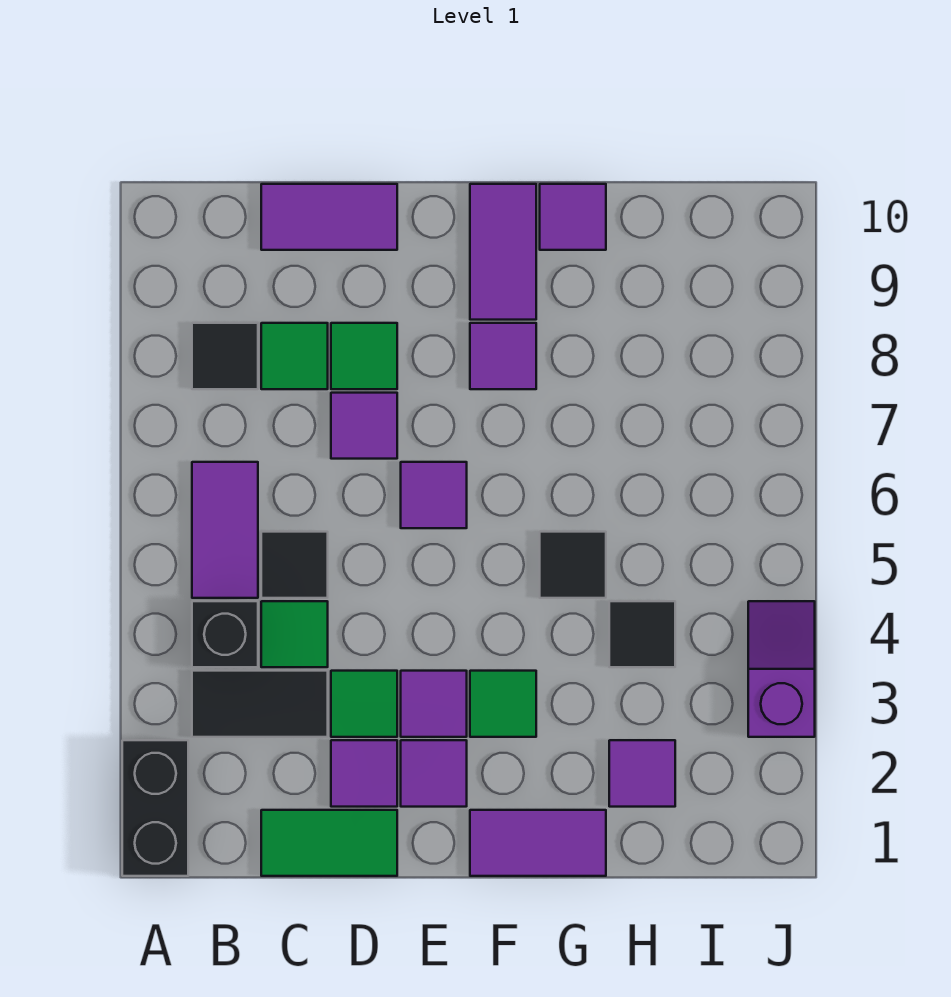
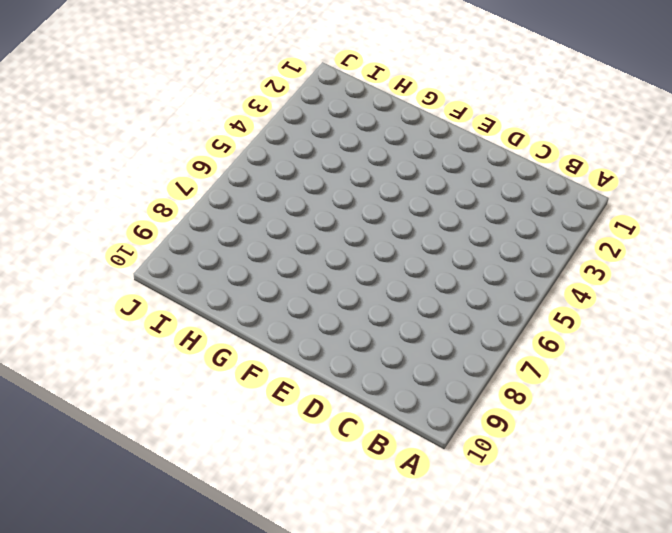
none -> black brick A1:A2 level 1
none -> black tile B3:C3 level 1
none -> black brick B4 level 1

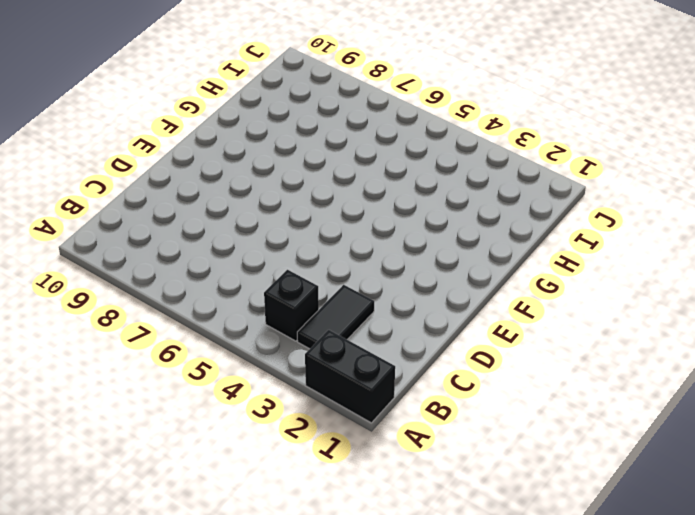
none -> purple tile B5:B6 level 1
none -> black tile B8 level 1
none -> green tile C1:D1 level 1

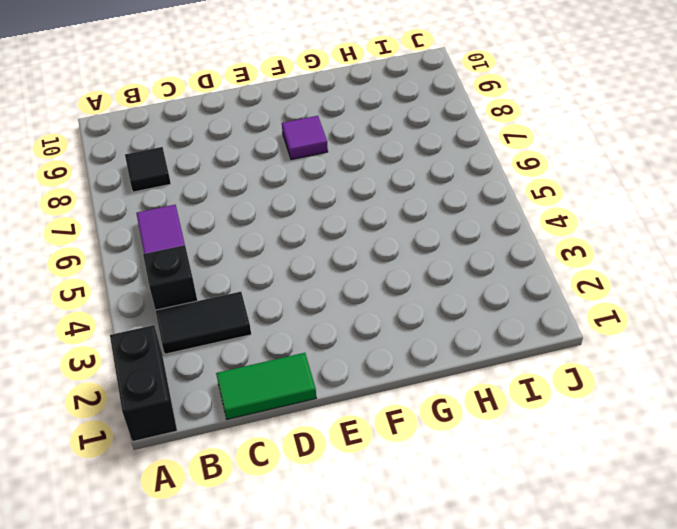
none -> green tile C4 level 1
none -> black tile C5 level 1
none -> green tile C8 level 1

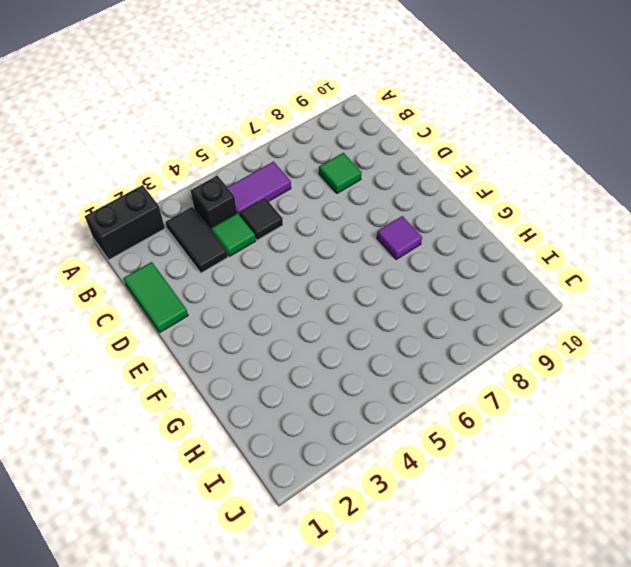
none -> black tile B8 level 1
none -> purple tile C10:D10 level 1
none -> purple tile D2 level 1

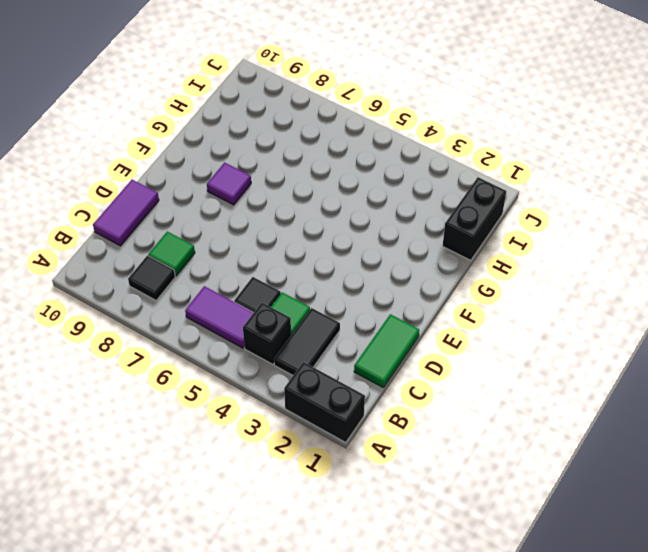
black brick H1:I1 level 1 -> none
none -> purple tile D2 level 1
none -> green tile D3 level 1
none -> purple tile D7 level 1

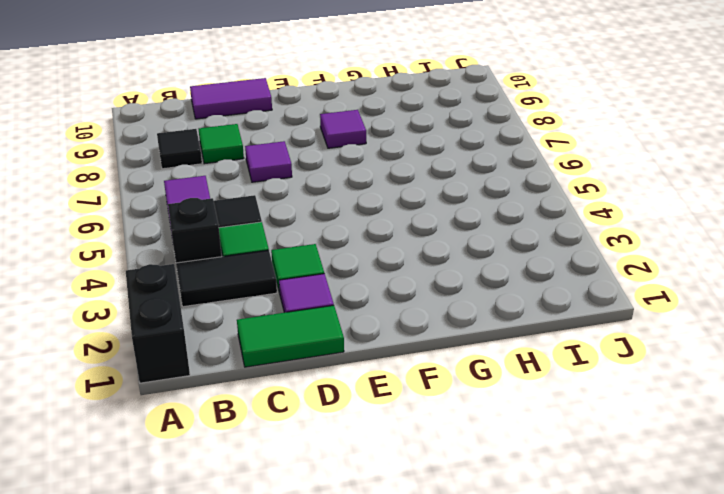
none -> green tile D8 level 1
none -> purple tile E2 level 1
none -> purple tile E3 level 1

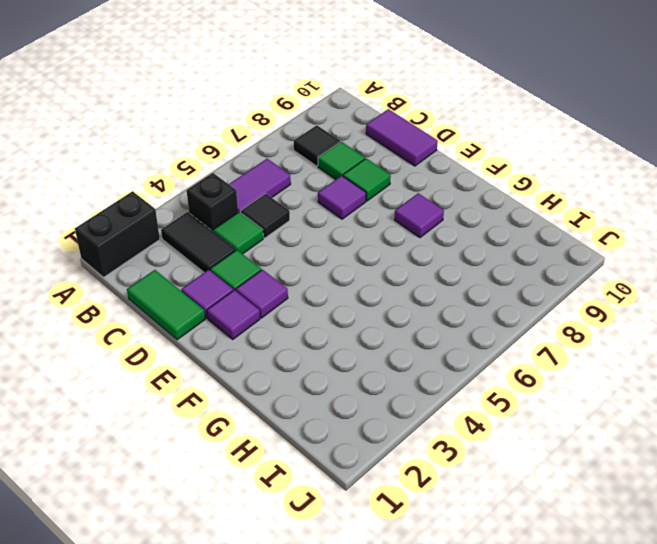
none -> purple tile E6 level 1
none -> purple tile F1:G1 level 1
none -> green tile F3 level 1

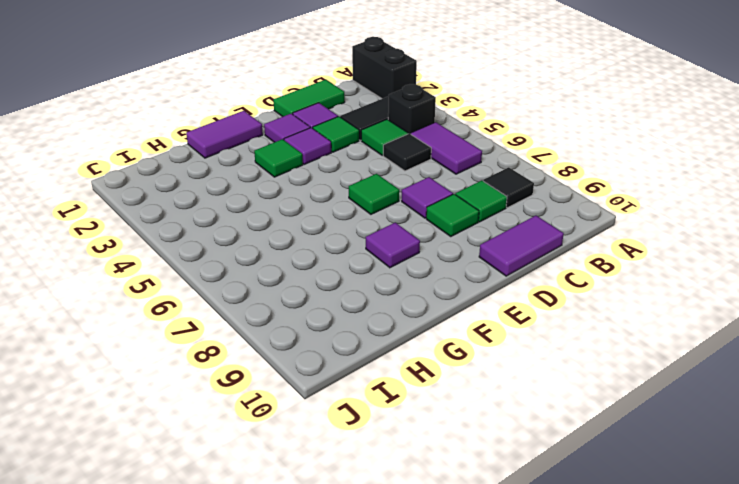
green tile E6 level 1 -> purple tile E6 level 1
none -> purple tile F9:F10 level 1
none -> black tile G5 level 1
none -> purple tile G10 level 1

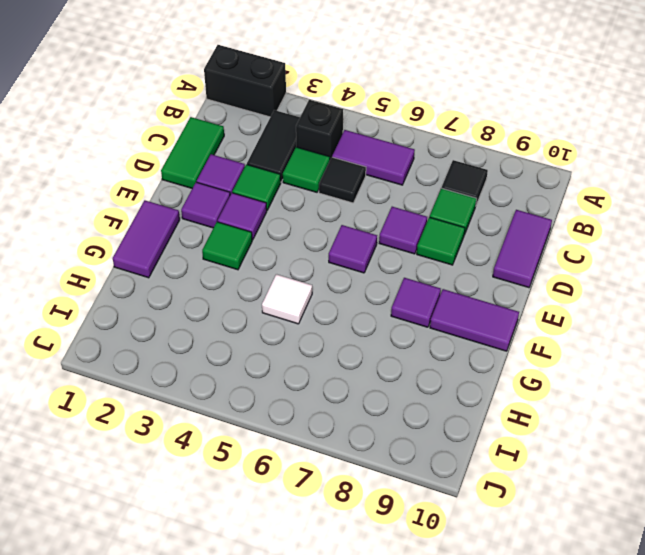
white tile G5 level 1 -> black tile G5 level 1
none -> purple tile G10 level 1
none -> purple tile H2 level 1
none -> black tile H4 level 1

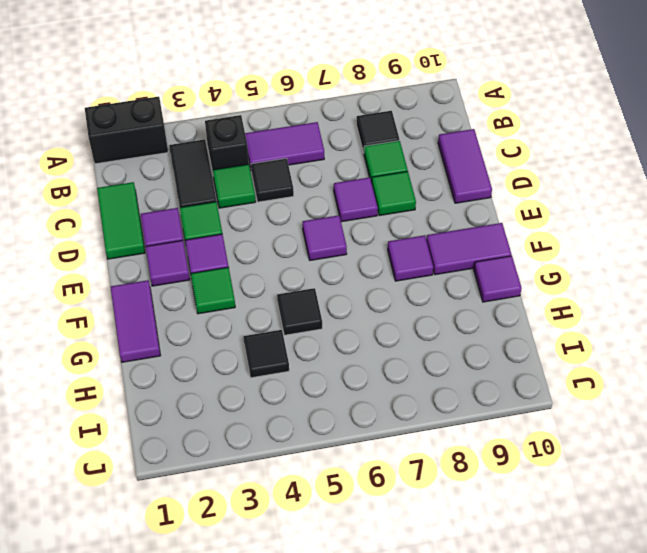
none -> purple tile H2 level 1
none -> purple slope J3:J4 level 1 top 3

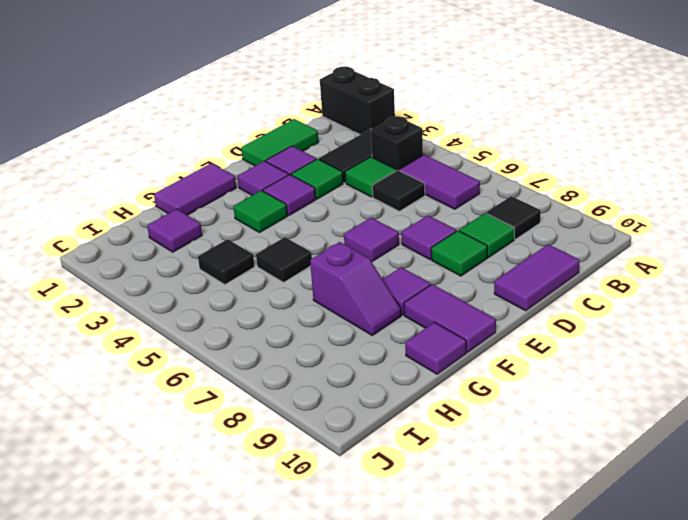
purple slope G7:G8 level 1 top 7 -> purple slope J3:J4 level 1 top 3

